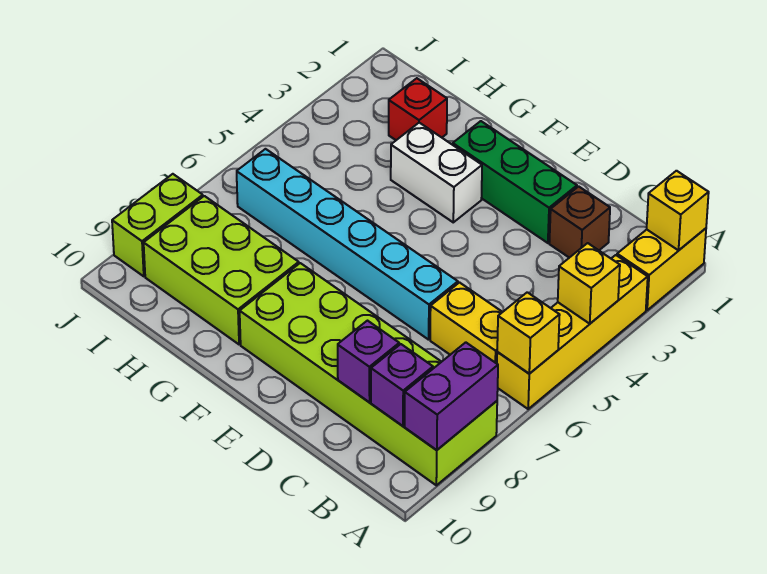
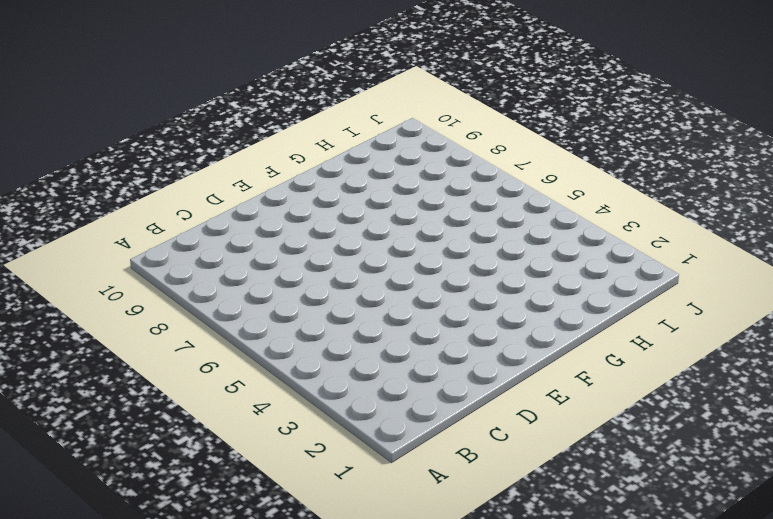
none -> yellow brick A1:A2 level 1
none -> yellow brick A3:A6 level 1
none -> lime brick A8:F9 level 1

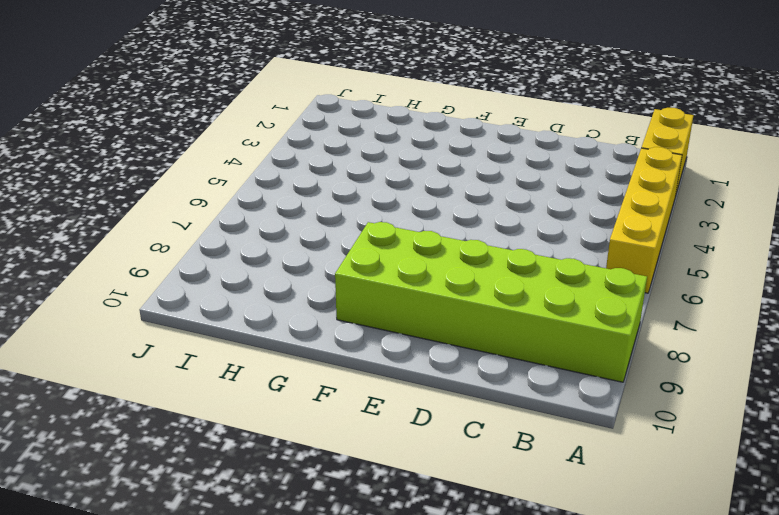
none -> yellow brick B6:C6 level 1
none -> brown brick C2 level 1
none -> green brick D2:F2 level 1

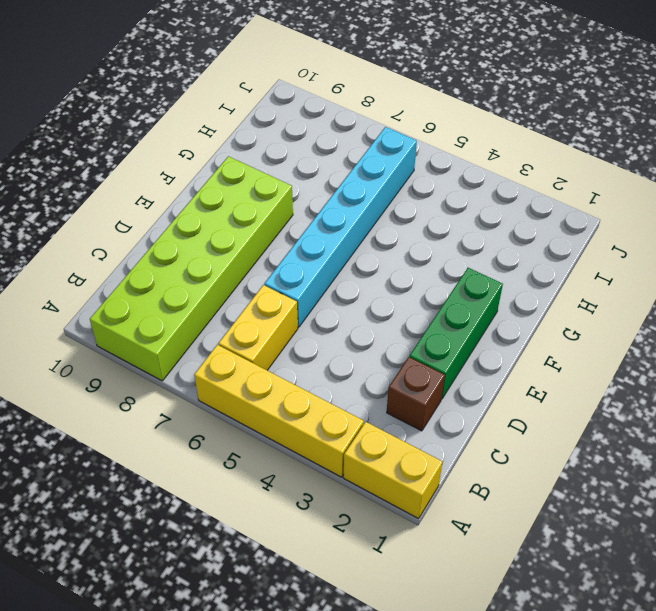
none -> white brick F3:G3 level 1
none -> lime brick G8:I9 level 1
none -> red brick H2 level 1

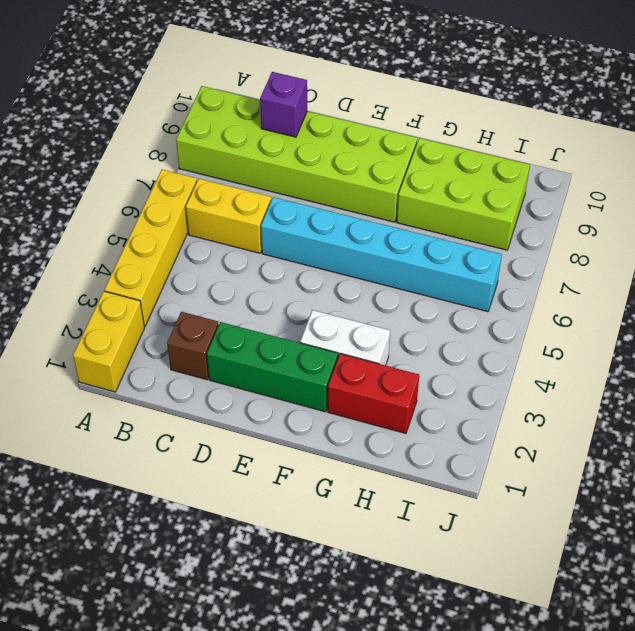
red brick G2:H2 level 1 -> red brick H2 level 1
none -> lime brick J8:J9 level 1
none -> yellow brick A1 level 2
none -> yellow brick A4 level 2

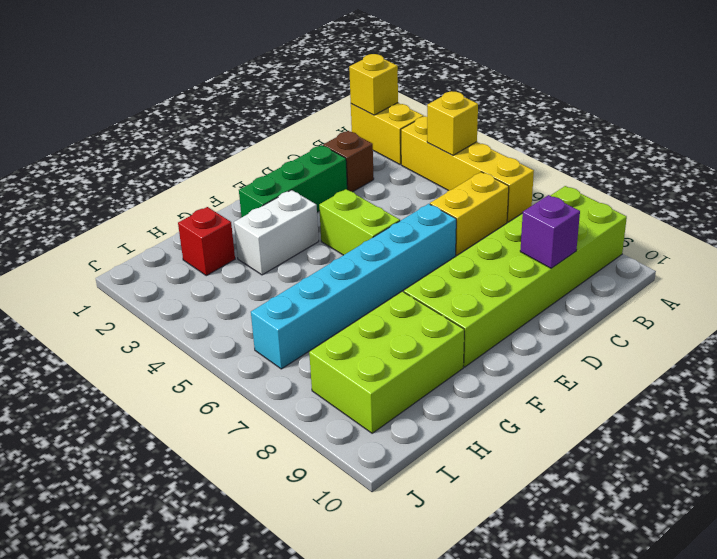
lime brick E4:E5 level 1 -> lime brick J8:J9 level 1
none -> yellow brick A6 level 2
none -> purple brick A8:A9 level 2
none -> purple brick B9 level 2

